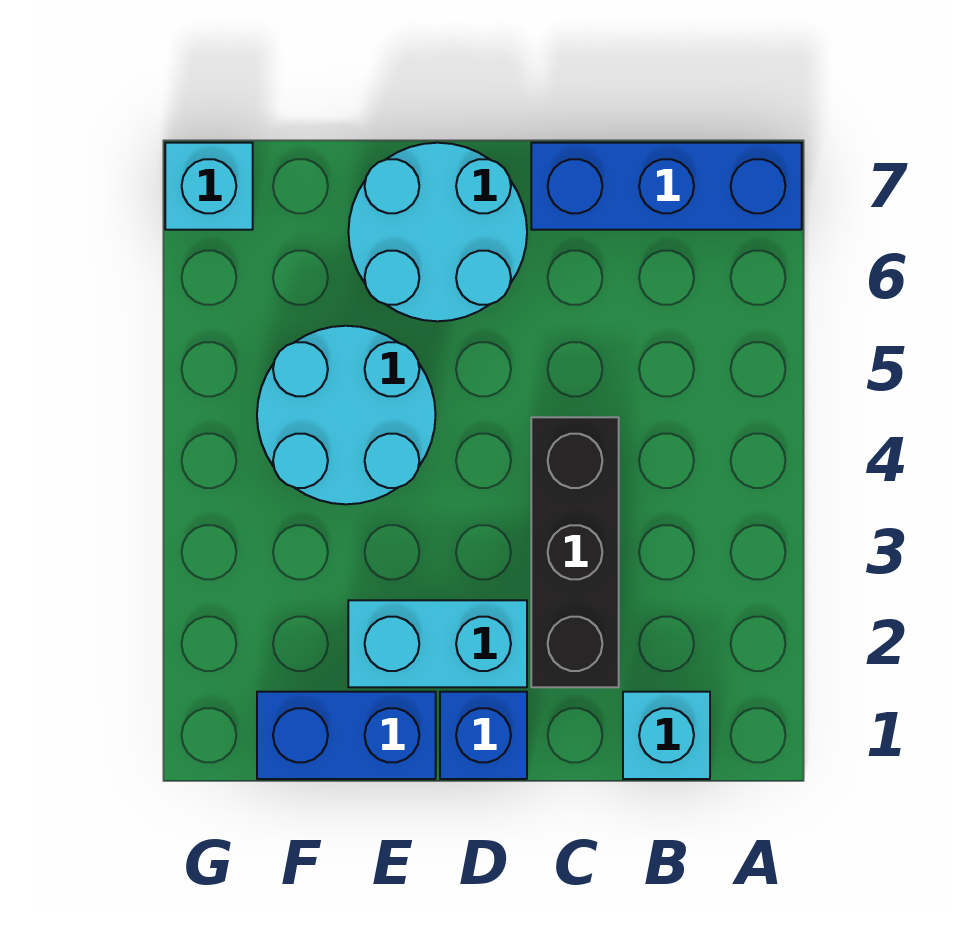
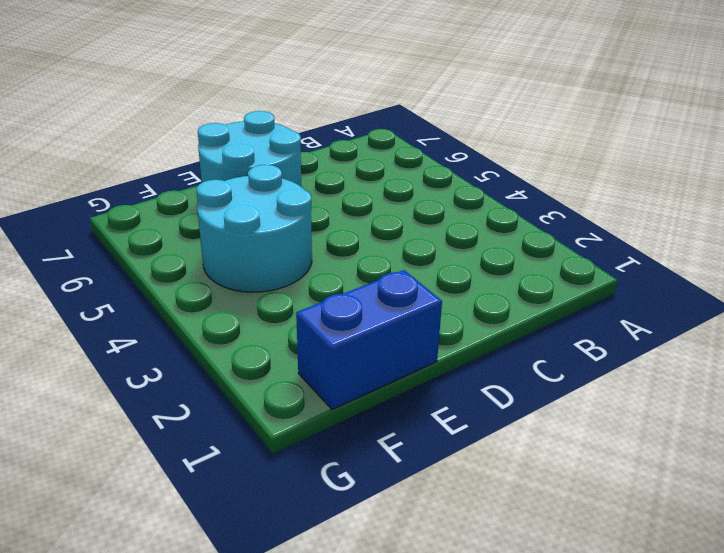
none -> blue brick A7:C7 level 1
none -> cyan brick B1 level 1

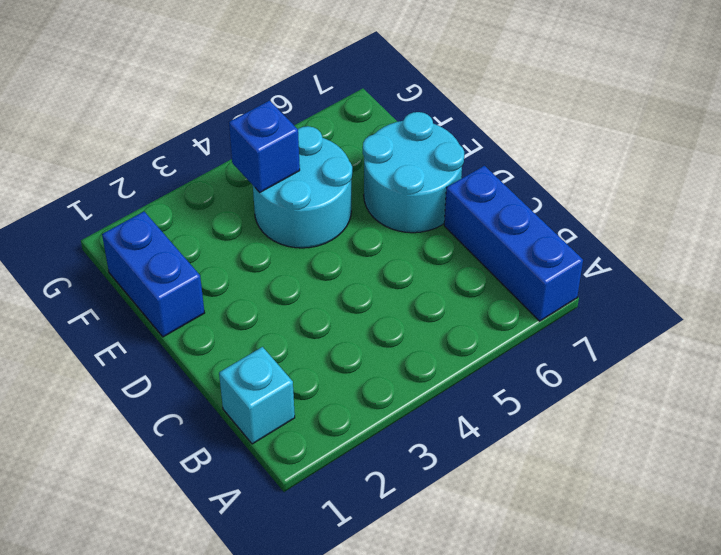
blue brick F4 level 2 -> blue brick D1 level 1
none -> black brick C2:C4 level 1
none -> cyan brick D2:E2 level 1

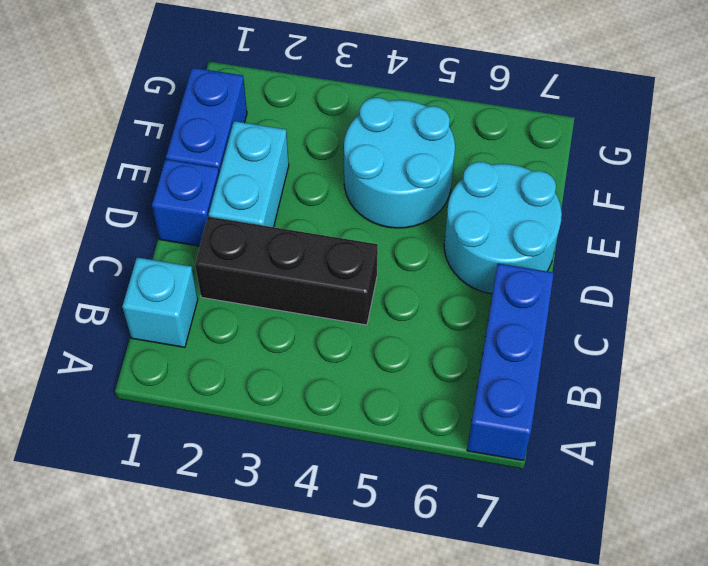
none -> cyan brick G7 level 1

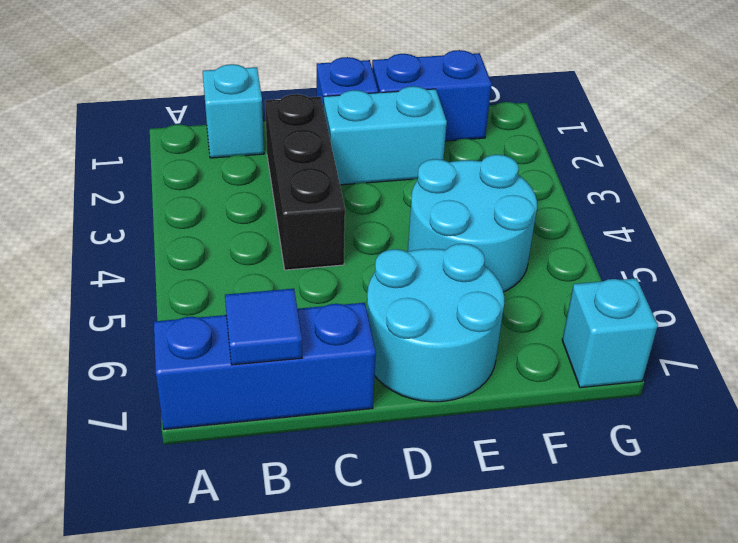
blue tile B7 level 2 -> none

